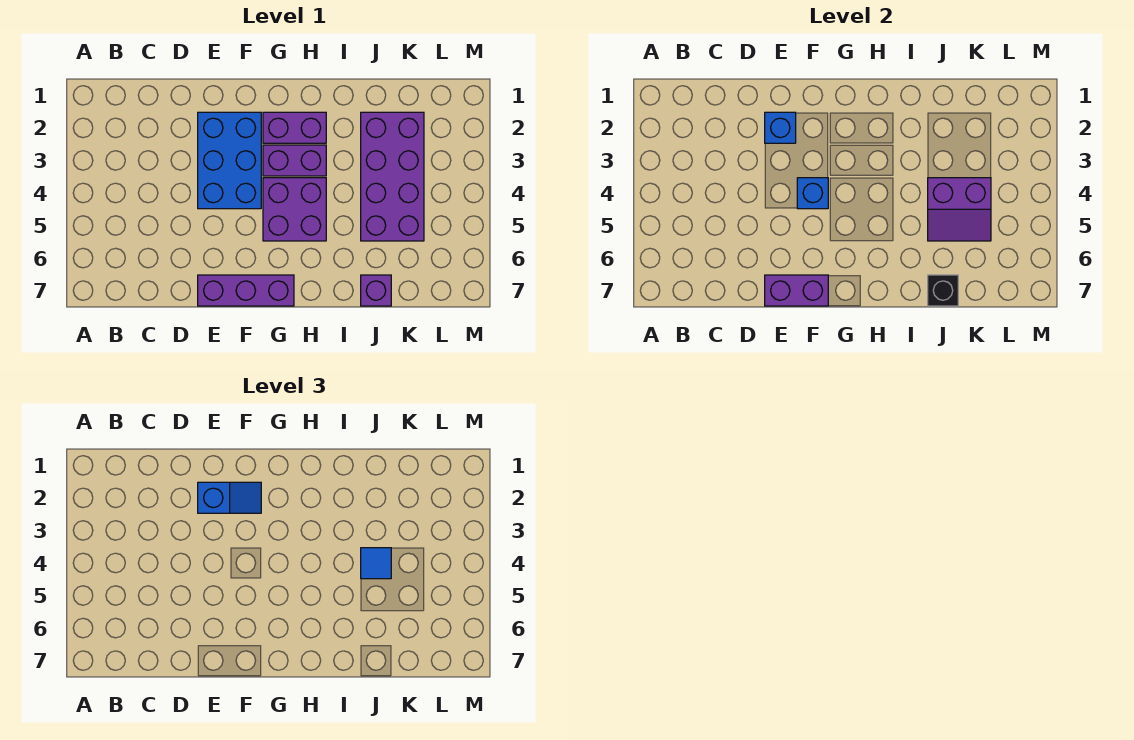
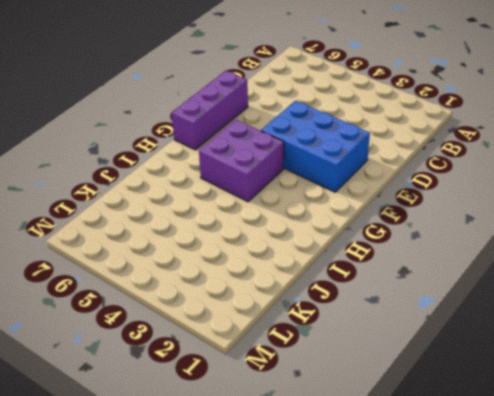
none -> purple brick G2:H2 level 1
none -> purple brick G3:H3 level 1
none -> purple brick J2:K5 level 1

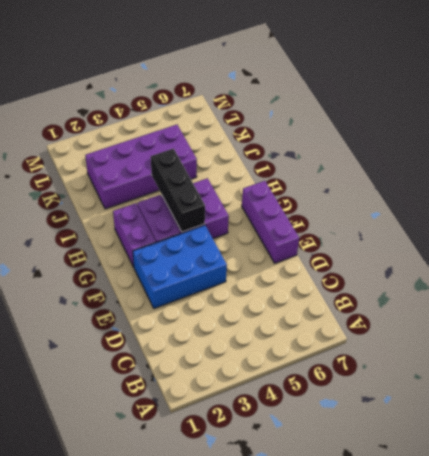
black brick G4:I4 level 2 -> none
none -> purple brick J7 level 1
none -> blue brick E2 level 2
none -> purple brick E7:F7 level 2

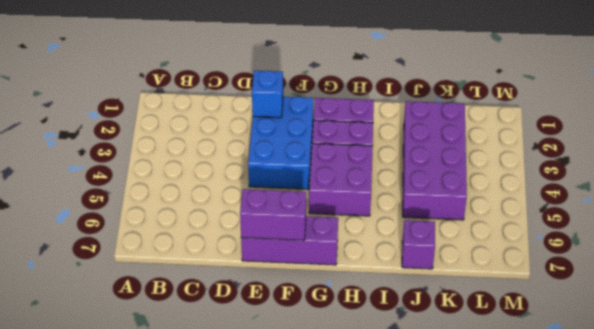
none -> blue brick F4 level 2
none -> purple slope J4:K5 level 2 top 4
none -> black brick J7 level 2

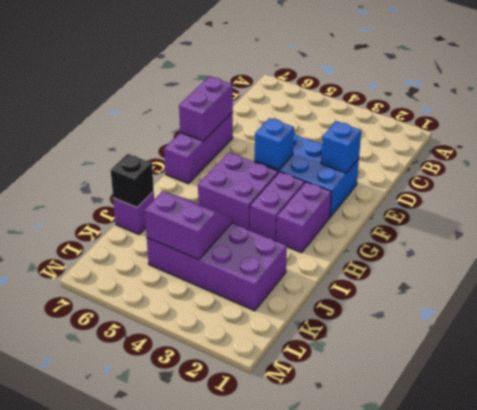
purple slope J4:K5 level 2 top K -> purple slope J4:K5 level 2 top 4
none -> blue slope E2:F2 level 3 top E
none -> blue tile J4 level 3

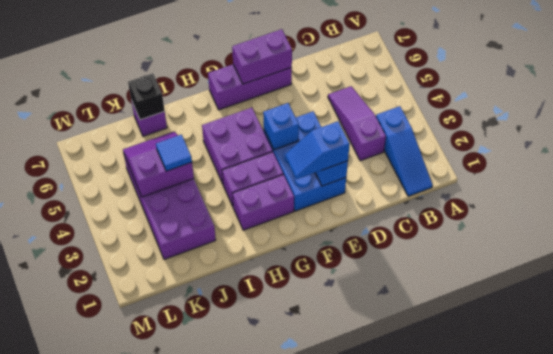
blue slope B1:B3 level 1 top 3 -> none
purple slope C3:C5 level 1 top 3 -> none

